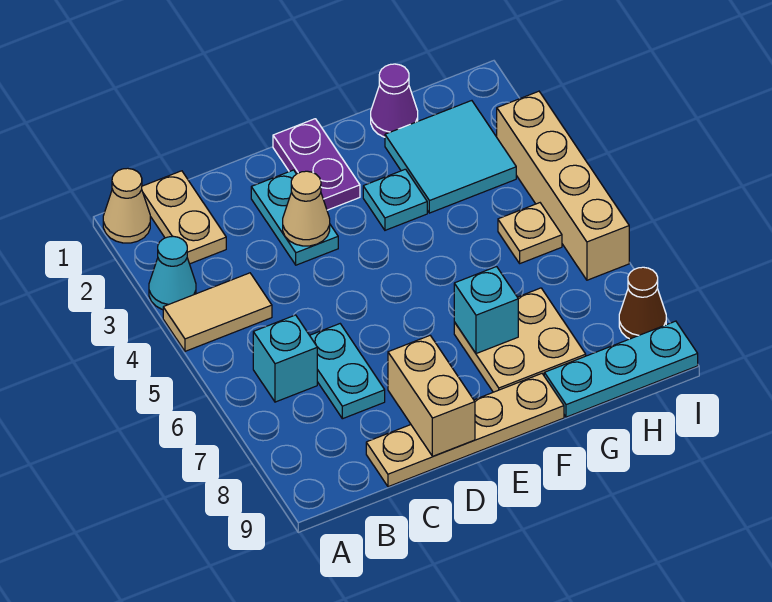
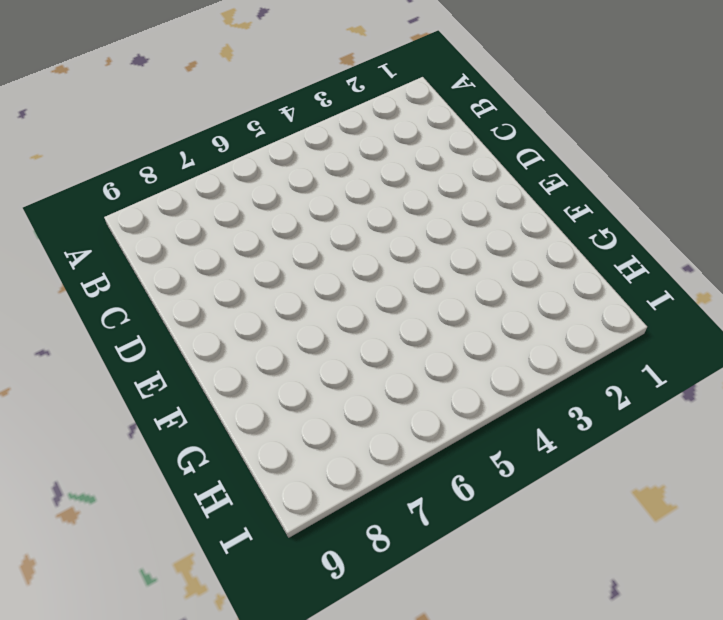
none -> tan cone A1 level 1
none -> cyan cone A3 level 1
none -> tan tile A4:B4 level 1

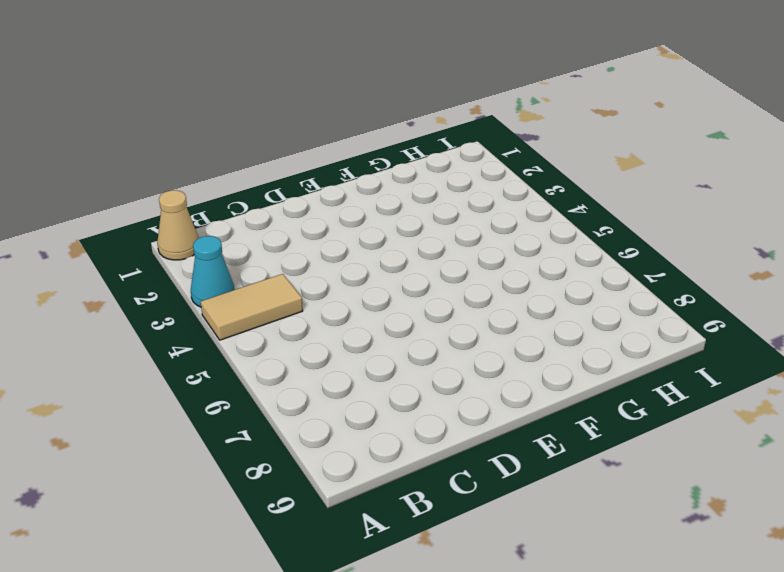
none -> tan plate B1:B2 level 1
none -> cyan brick B6 level 1
none -> cyan plate C6:C7 level 1

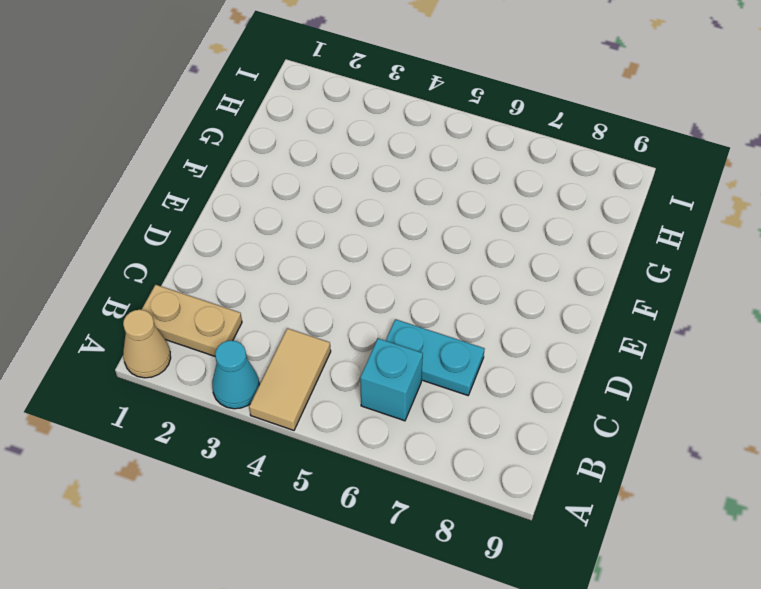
none -> tan plate C9:F9 level 1
none -> cyan plate D2:D3 level 1
none -> purple plate E1:E2 level 1

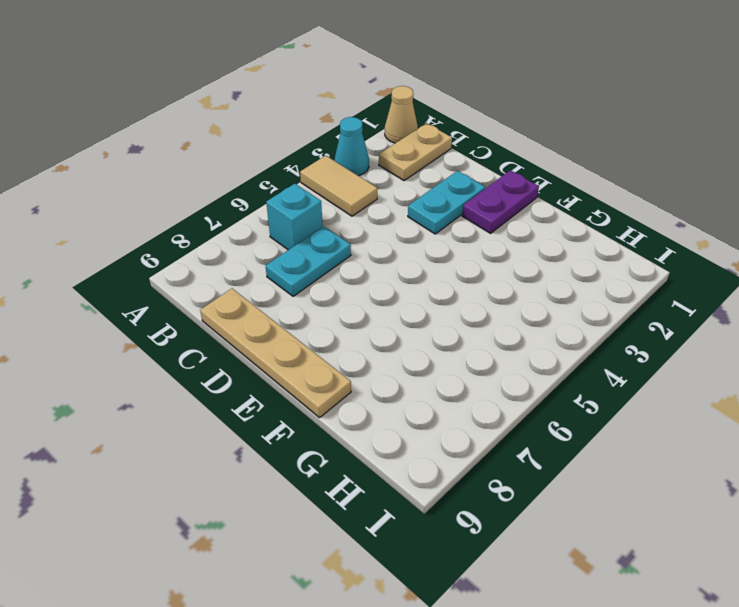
none -> cyan plate F3 level 1
none -> tan plate F7:G8 level 1
none -> purple cone G1 level 1

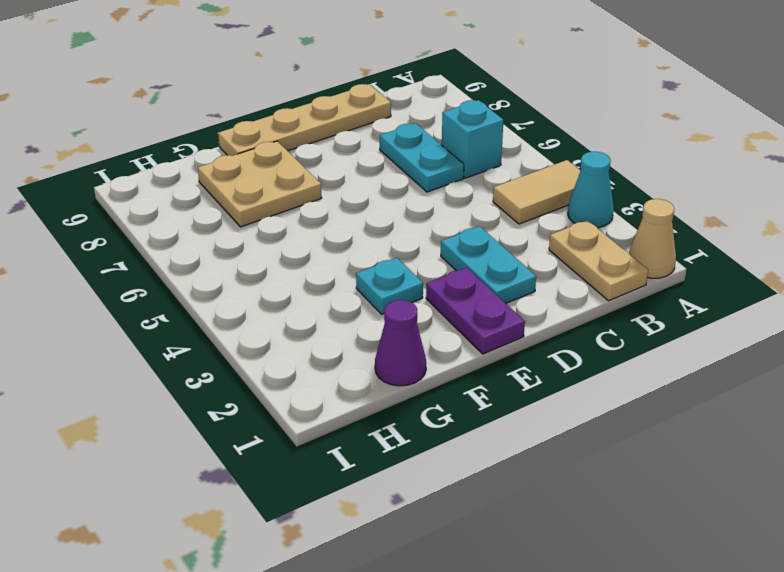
none -> cyan tile G2:H3 level 1
none -> cyan plate G9:I9 level 1
none -> tan plate H5 level 1

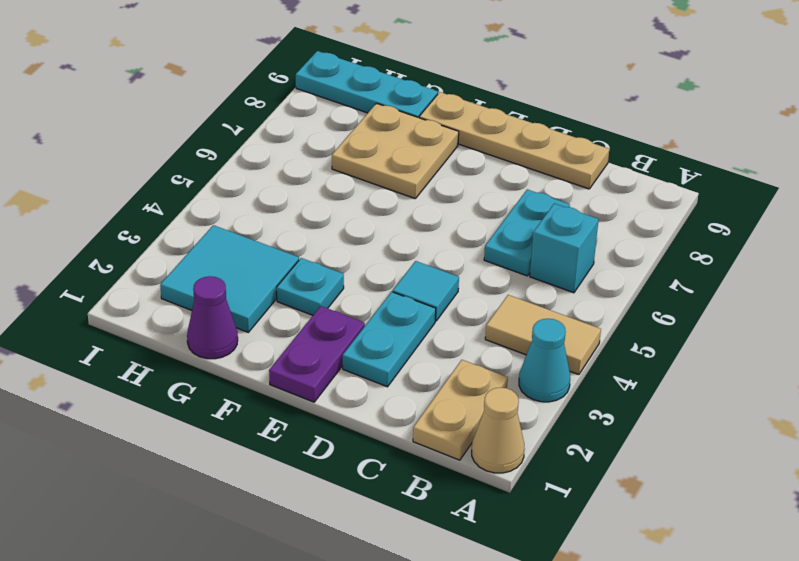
cyan tile D4 level 1 -> none
none -> tan plate H5 level 1
none -> tan brick I3:I6 level 1
none -> brown cone I8 level 1

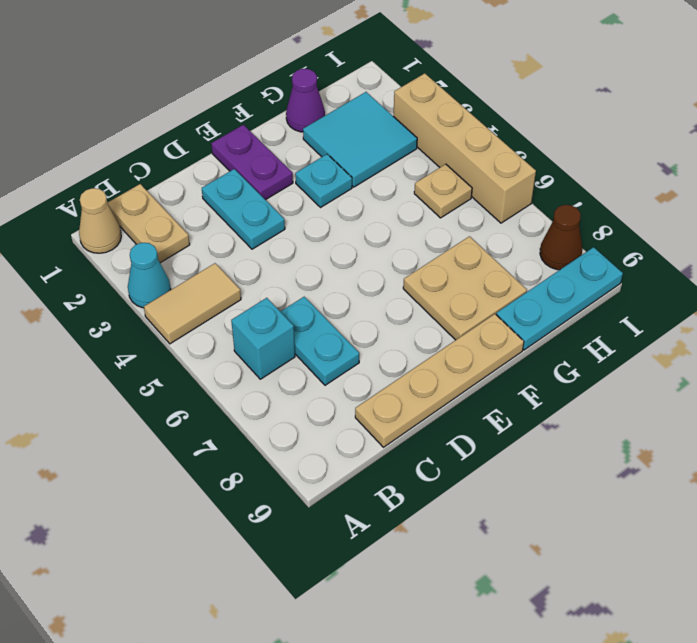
none -> tan cone D3 level 2
none -> tan brick D8:D9 level 2
none -> cyan brick F7 level 2

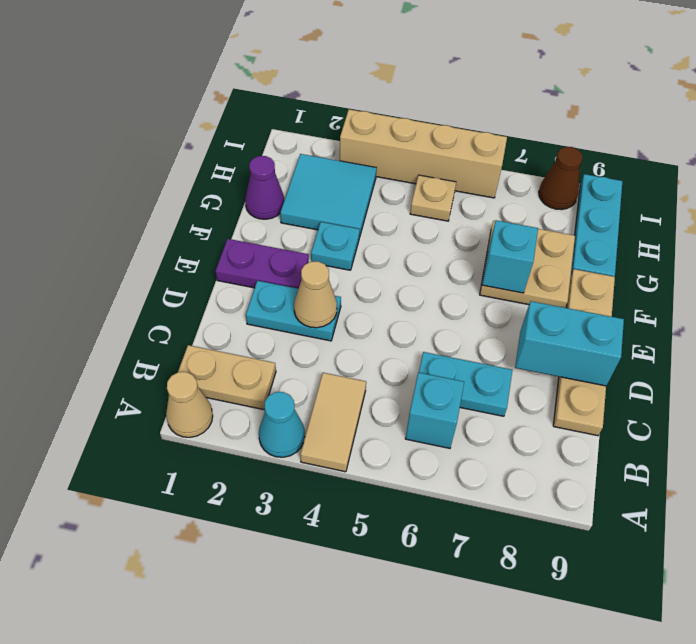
cyan brick D8:D9 level 2 -> tan brick D8:D9 level 2

